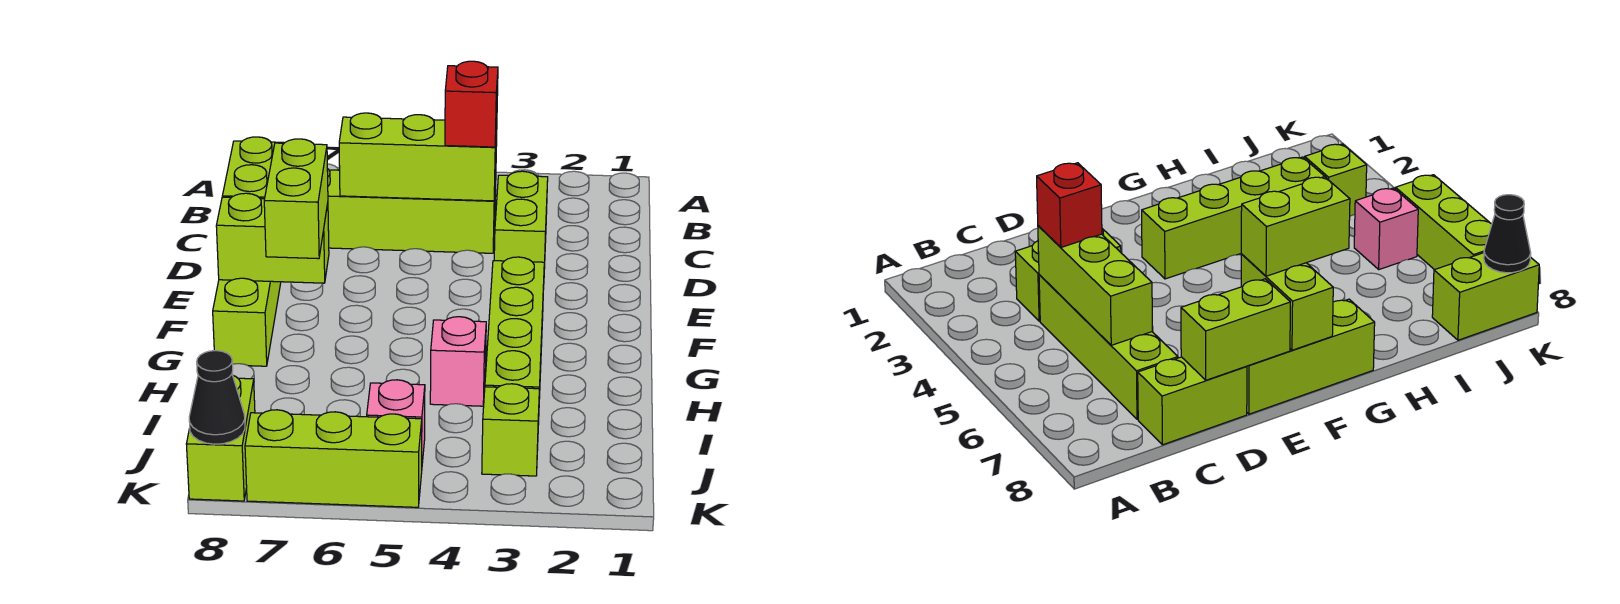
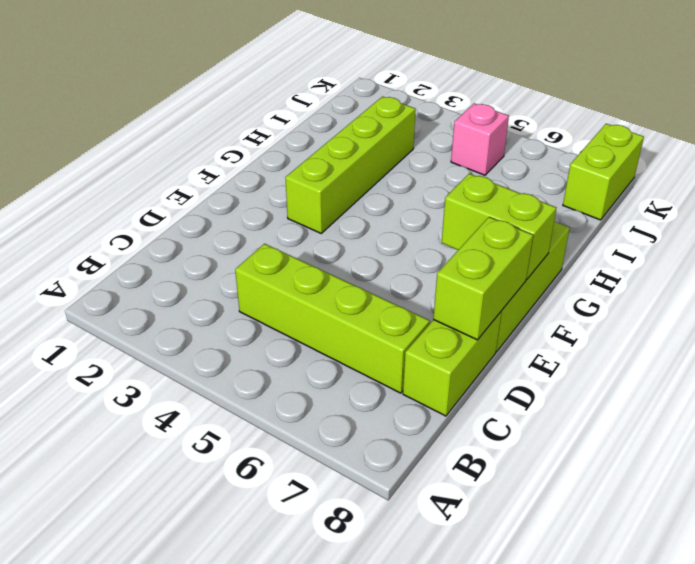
none -> lime brick C3:D3 level 1
none -> pink brick H4 level 1
none -> lime brick J3 level 1

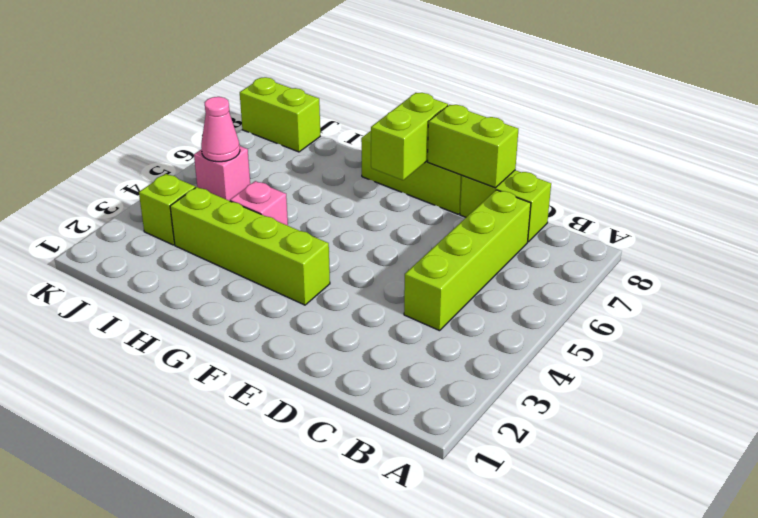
pink cone J5 level 2 -> none
none -> lime brick C3:D3 level 1
none -> lime brick K5:K7 level 1
none -> lime brick C4:C6 level 2

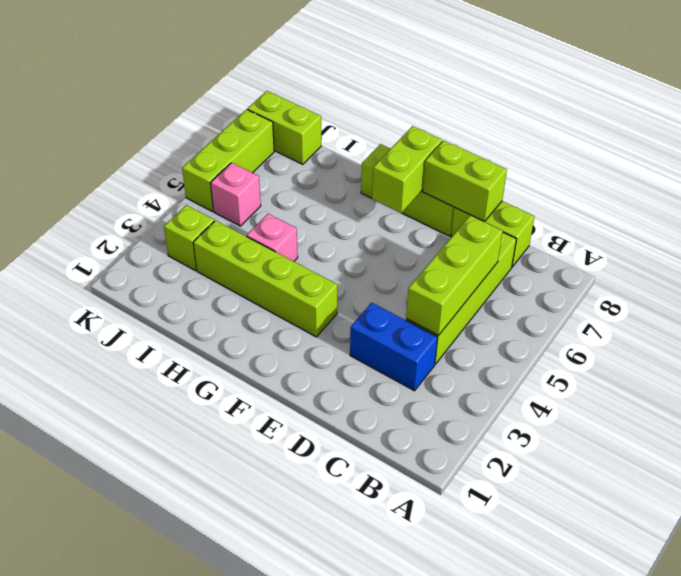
blue brick C3:D3 level 1 -> lime brick C3:D3 level 1
none -> black cone K8 level 2
none -> red brick C4 level 3
none -> lime brick F7:G7 level 3

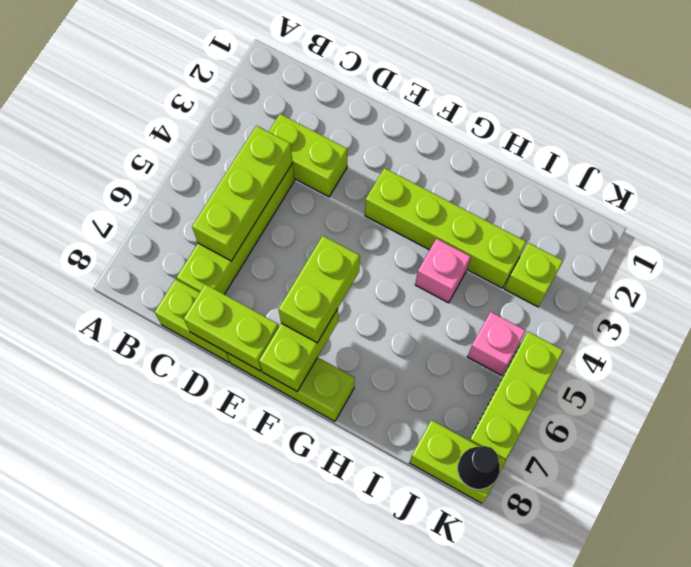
lime brick F6:F7 level 3 -> lime brick F7:G7 level 3
none -> red brick C4 level 3

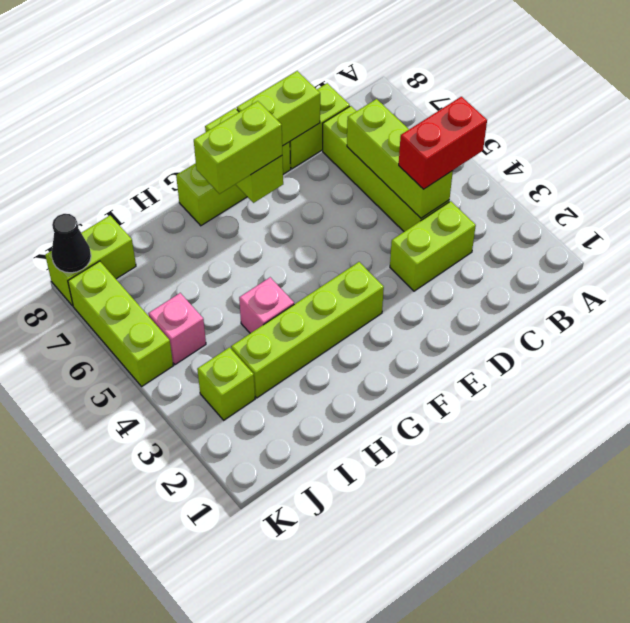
red brick B4:C4 level 3 -> red brick C4 level 3

